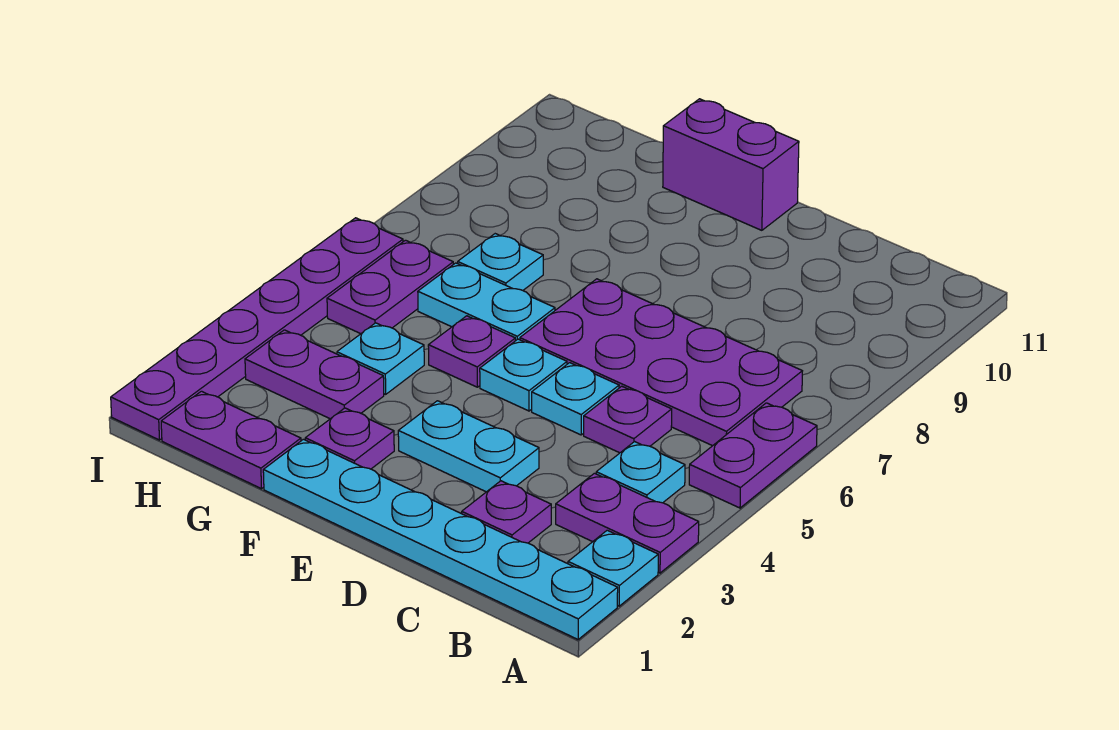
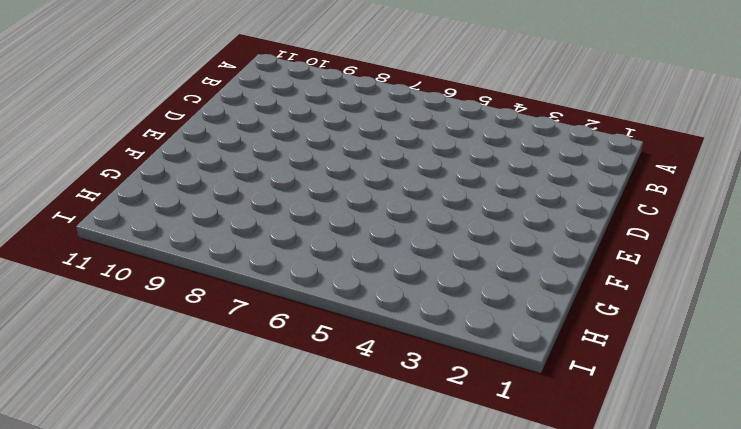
none -> cyan plate A1:F1 level 1
none -> cyan plate A2 level 1
none -> purple plate A3:B3 level 1

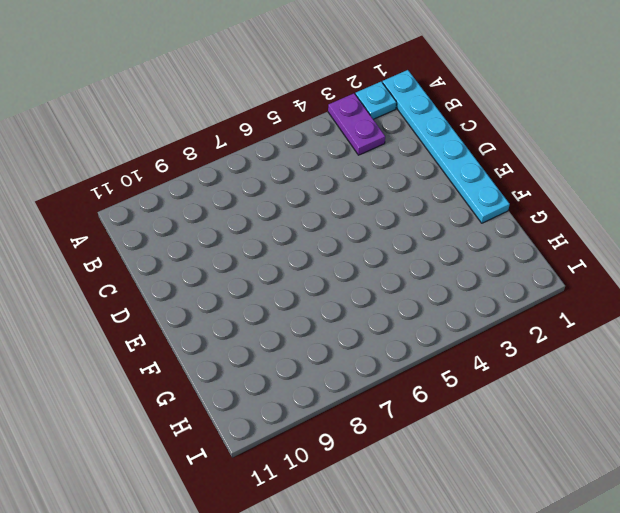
none -> purple plate A5:A6 level 1
none -> cyan plate B4 level 1
none -> purple plate B6:E7 level 1

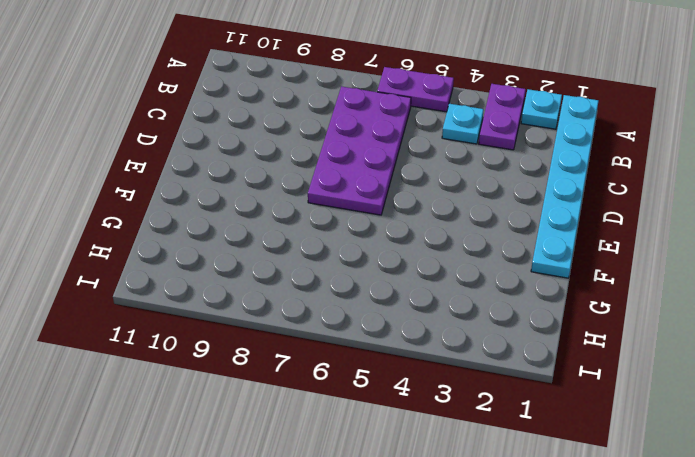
none -> purple plate C2 level 1
none -> purple plate C5 level 1
none -> cyan plate D3:E3 level 1

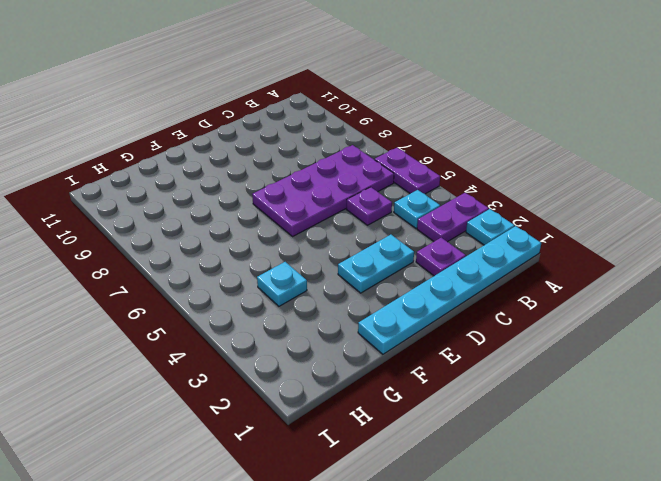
none -> cyan plate D5 level 1
none -> cyan plate E5 level 1
none -> purple brick E11:F11 level 1

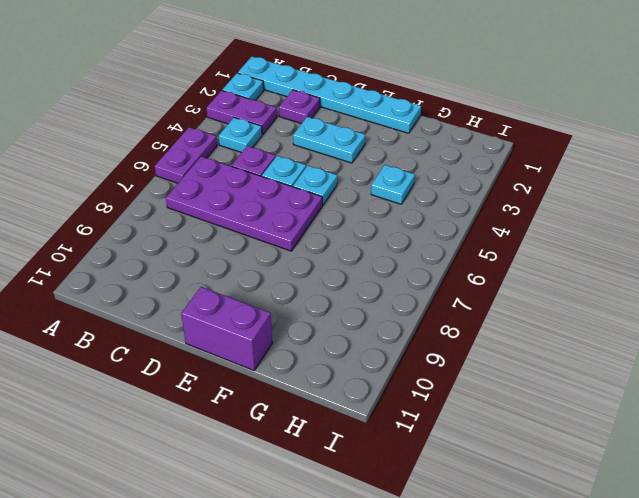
none -> purple plate F2 level 1
none -> purple plate F5 level 1
none -> cyan plate F6:G6 level 1

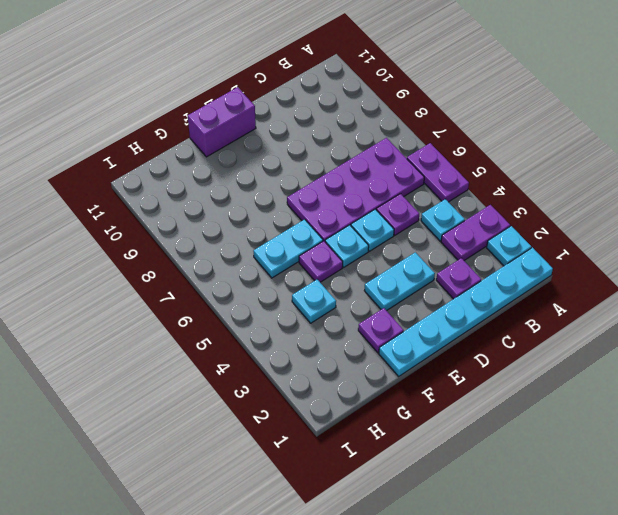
none -> purple plate G1:H1 level 1
none -> purple plate G3:H3 level 1
none -> cyan plate G7 level 1

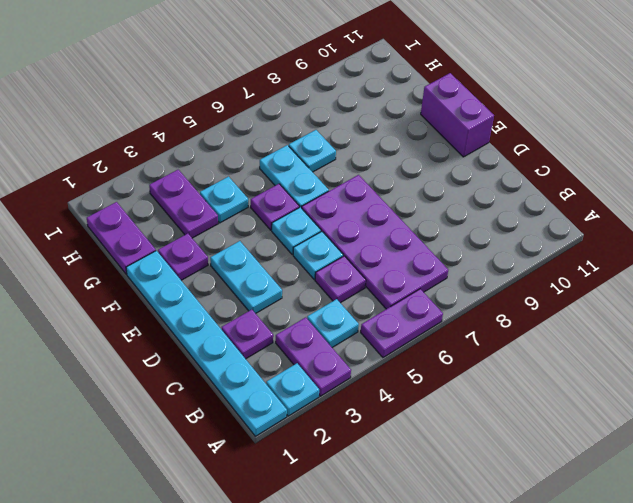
none -> purple plate H5:H6 level 1
none -> purple plate I1:I6 level 1

